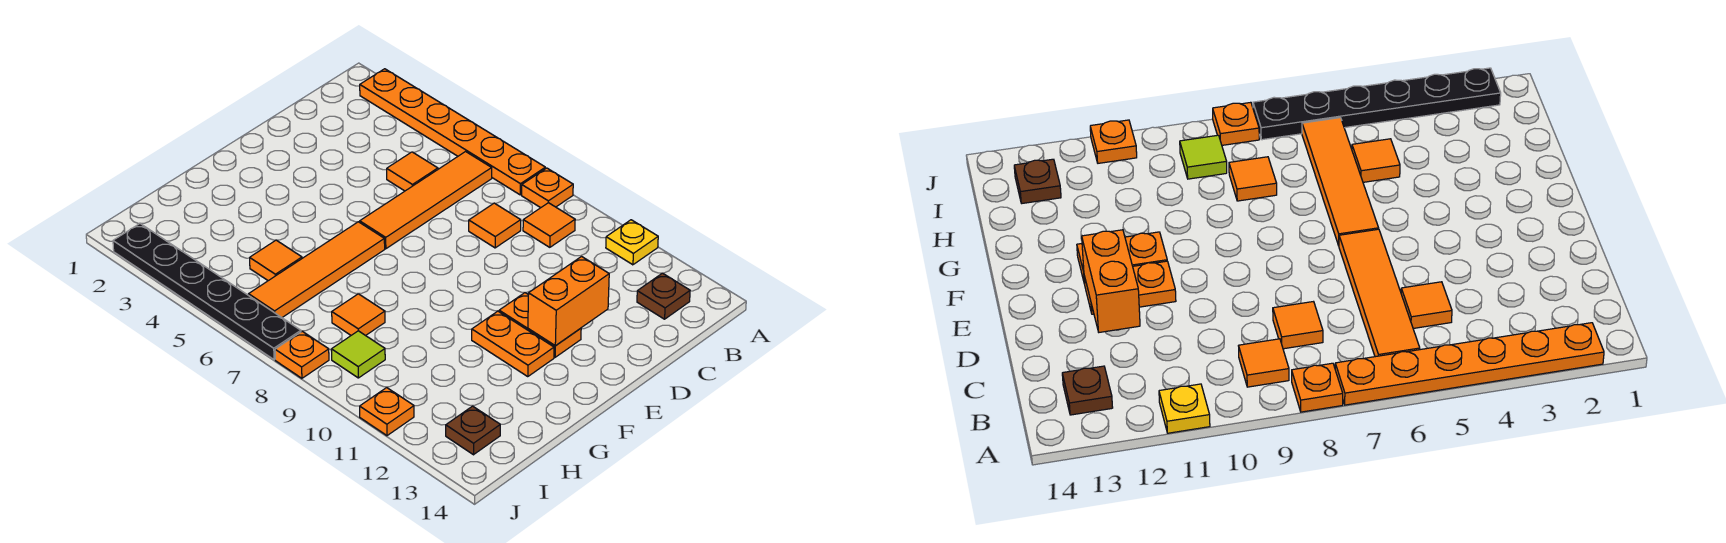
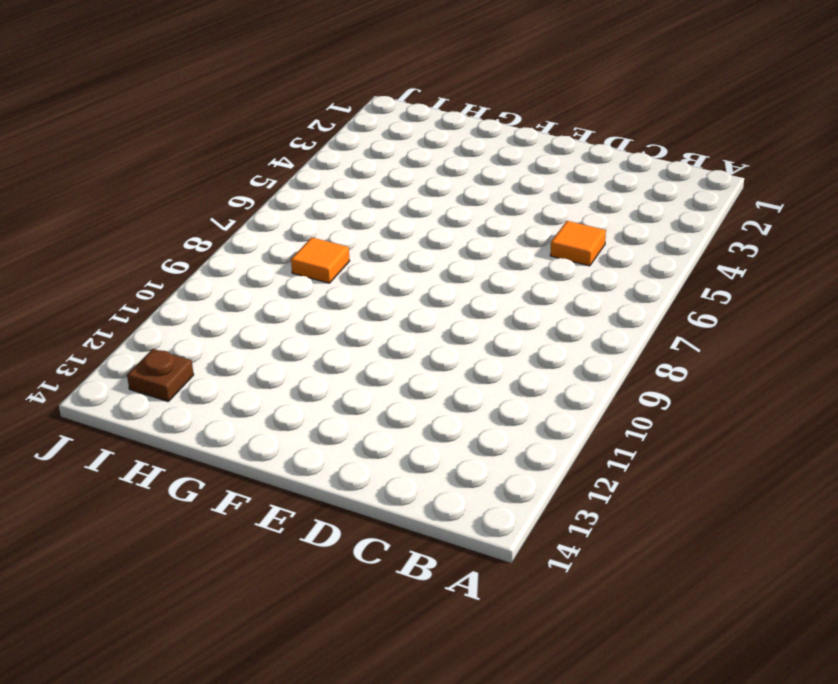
none -> orange plate A2:A7 level 1
none -> orange plate A8 level 1
none -> yellow plate A11 level 1

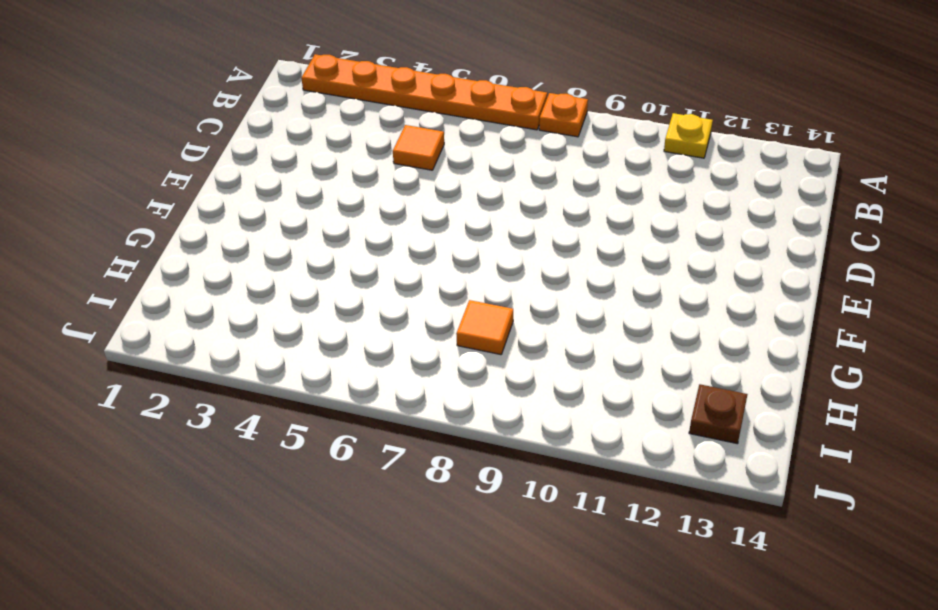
none -> orange tile B6:E6 level 1
none -> orange tile B9 level 1
none -> brown plate B13 level 1

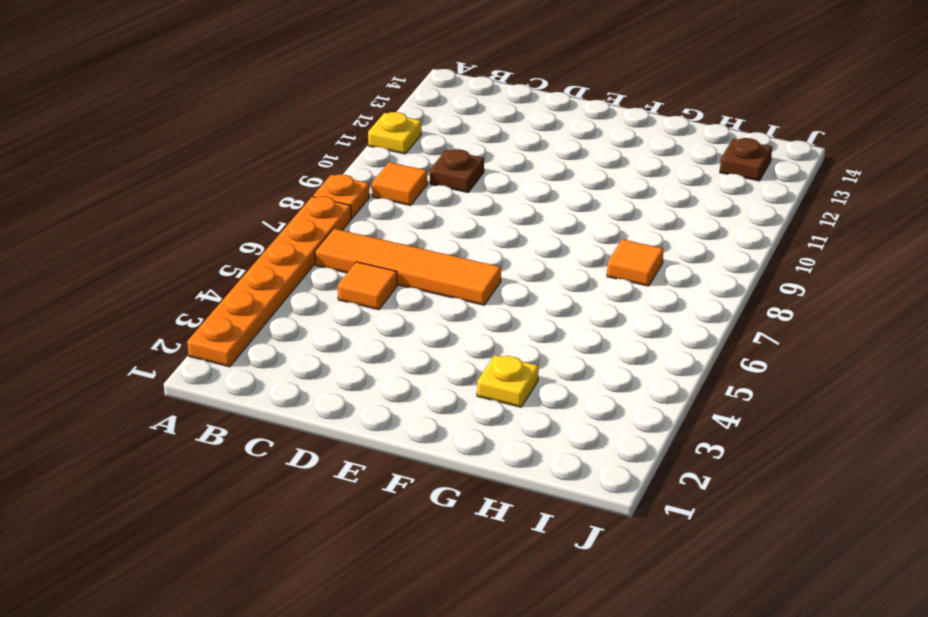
brown plate C10 level 1 -> brown plate B13 level 1
yellow plate G3 level 1 -> none
none -> orange tile C8 level 1
none -> orange plate E11:E12 level 1
none -> orange tile F6:I6 level 1

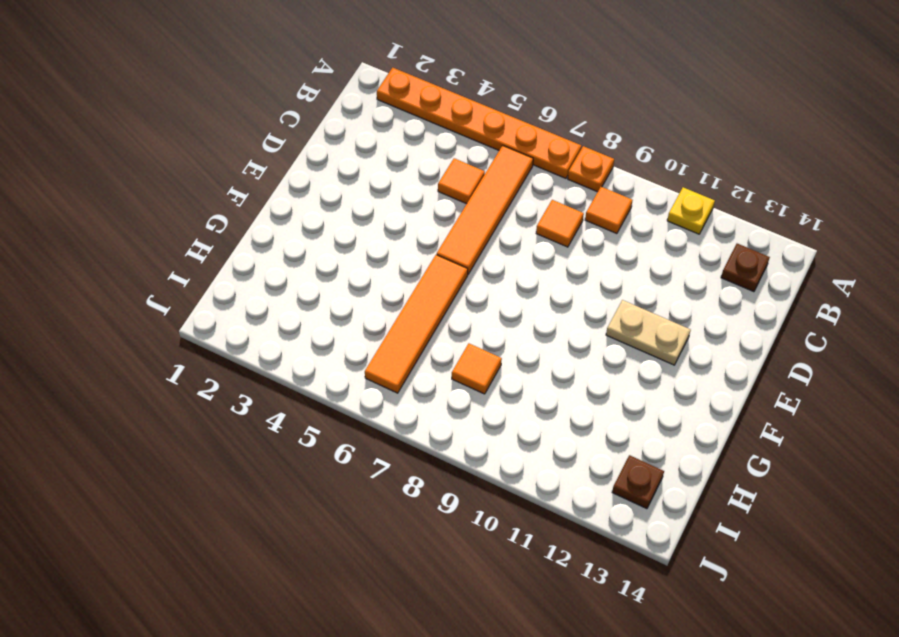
tan plate E11:E12 level 1 -> orange plate E11:E12 level 1
none -> orange plate F11:F12 level 1
none -> orange tile H5 level 1
none -> lime tile I9 level 1

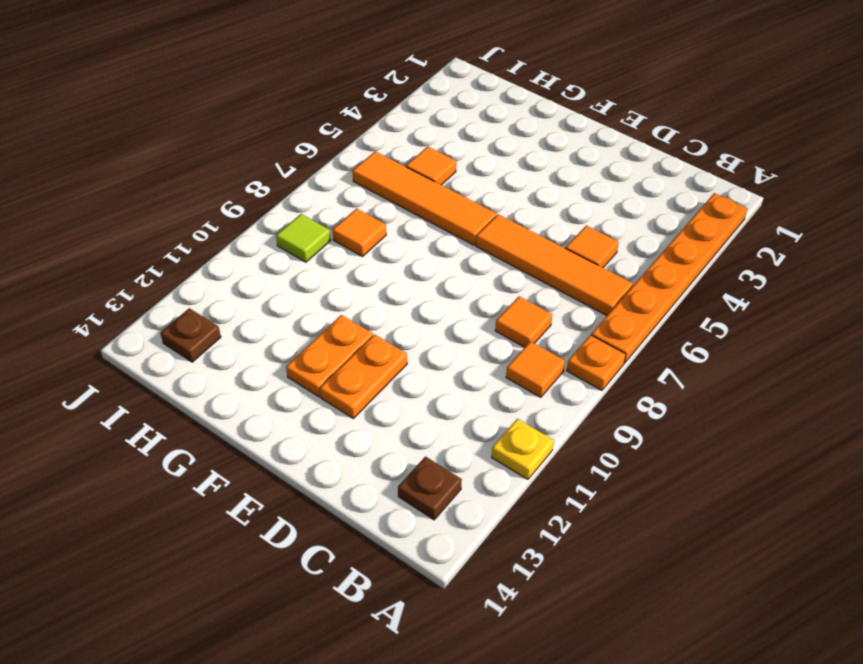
none -> black plate J2:J7 level 1
none -> orange plate J8 level 1
none -> orange plate J11 level 1

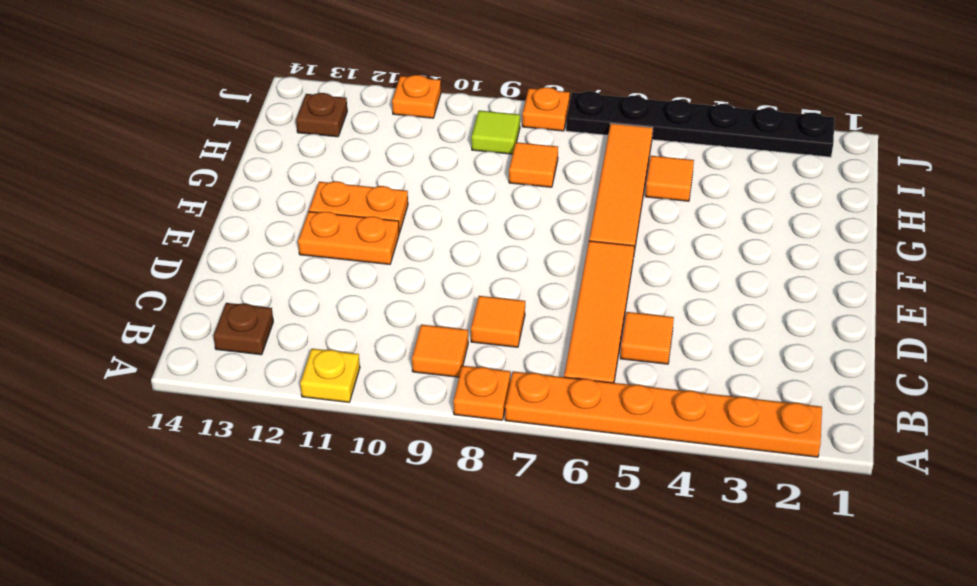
none -> orange brick D12:E12 level 2

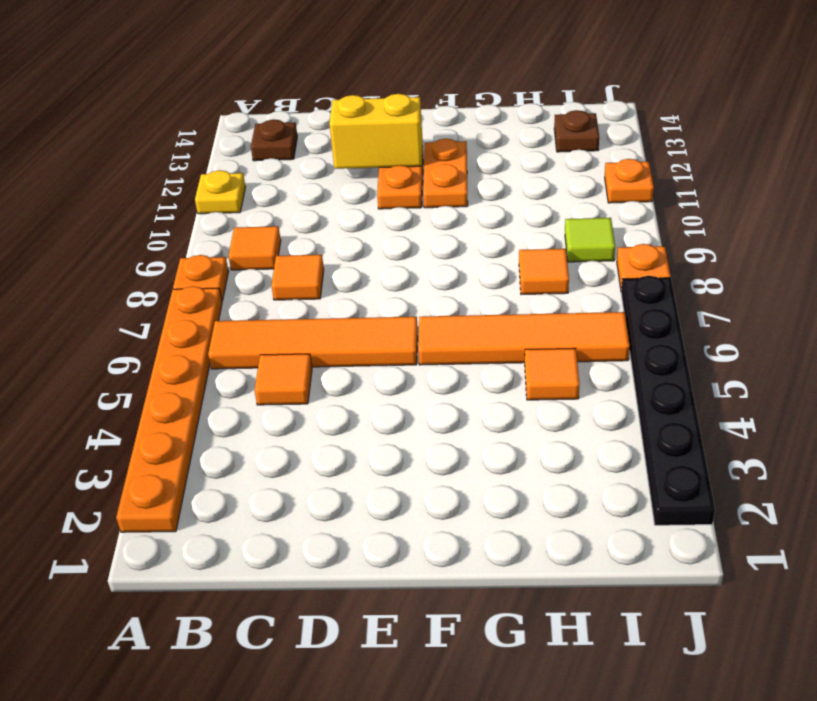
yellow brick D12:E12 level 2 -> orange brick D12:E12 level 2

